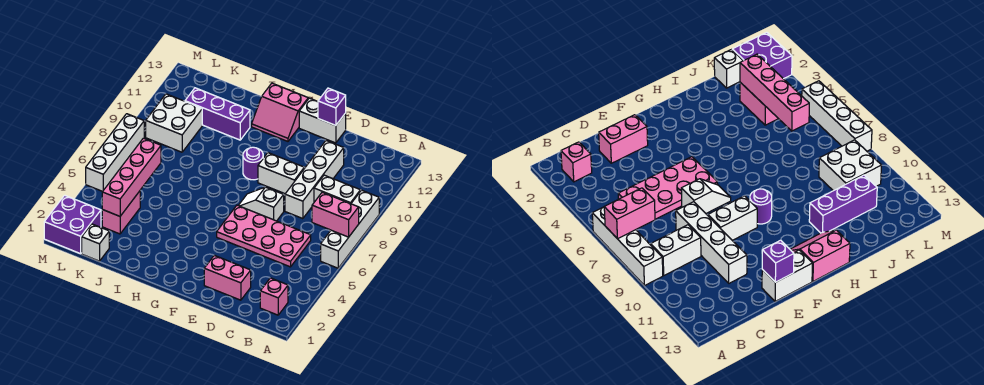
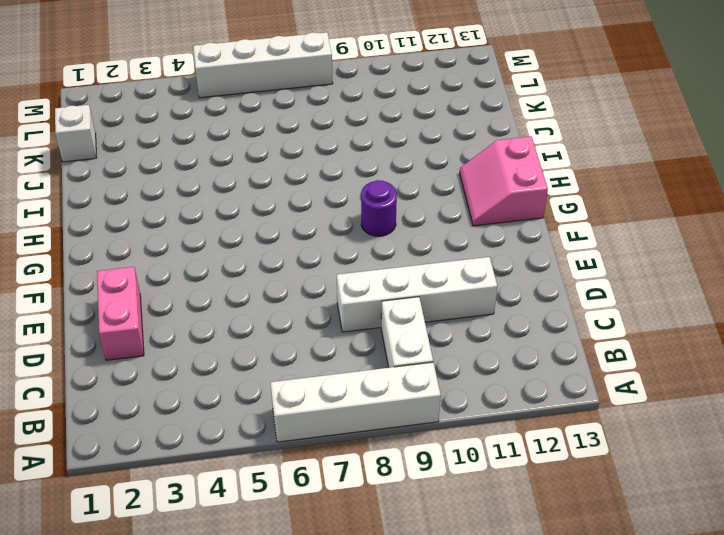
none -> pink brick B2 level 1
none -> pink plate C5:F6 level 1
none -> white slope E7:F7 level 1 top E

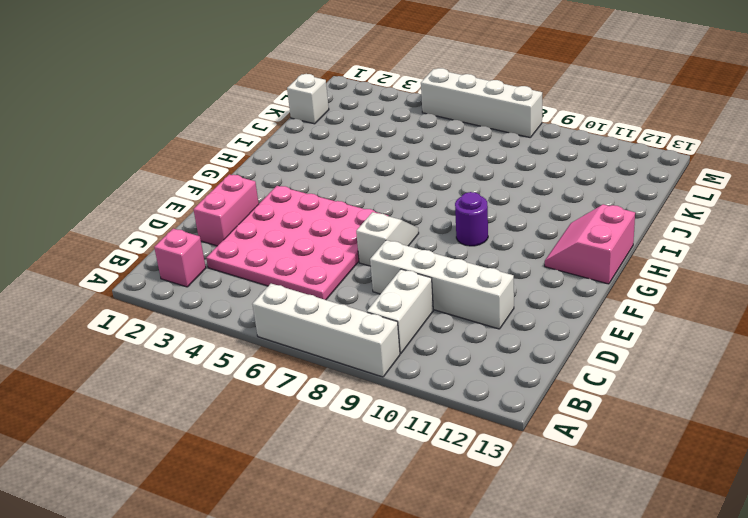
pink plate C3:F6 level 1 -> pink plate C5:F6 level 1
none -> white brick E9:F9 level 1
none -> white brick E13:F13 level 1
none -> purple brick I11:K11 level 1

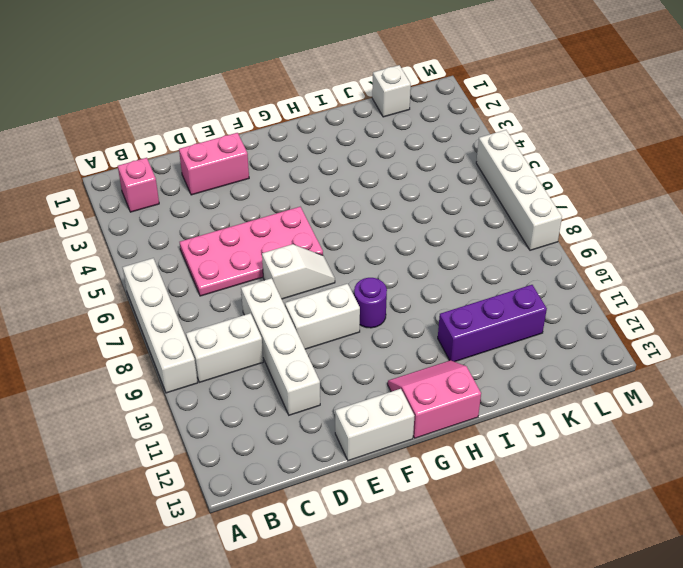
none -> pink brick K3:K4 level 1
none -> white brick K9:L10 level 1
none -> purple brick L1:M2 level 1

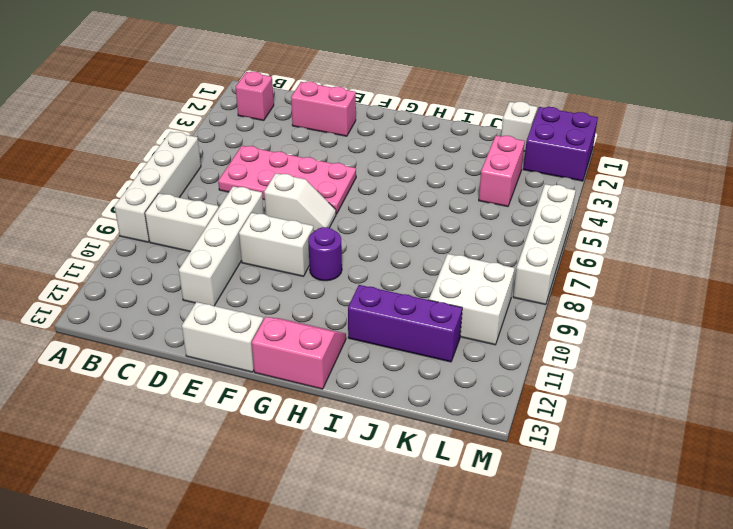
none -> pink brick A7:B7 level 2
none -> purple brick E13 level 2
none -> pink brick K3:K6 level 2

